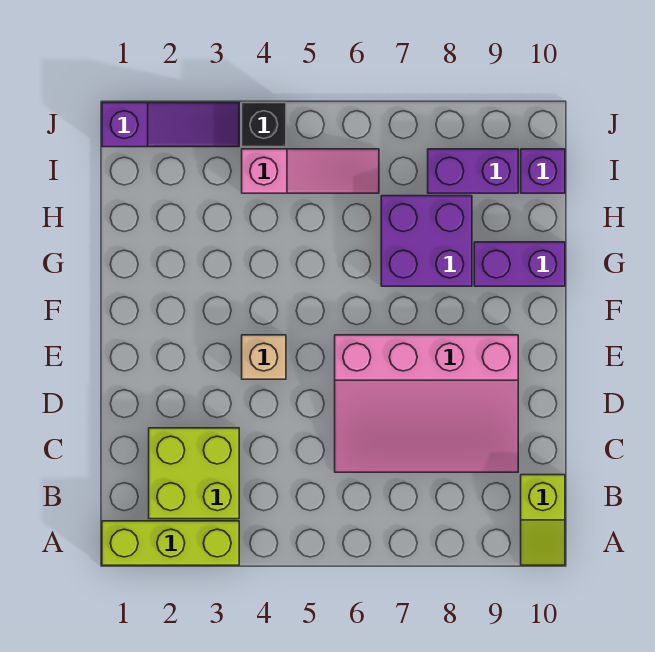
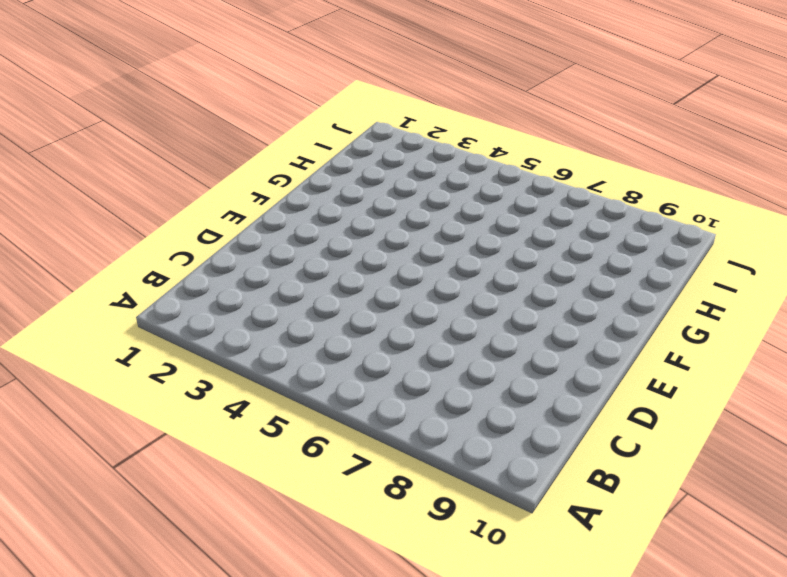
none -> lime brick A1:A3 level 1
none -> lime slope A10:B10 level 1 top B
none -> lime brick B2:C3 level 1

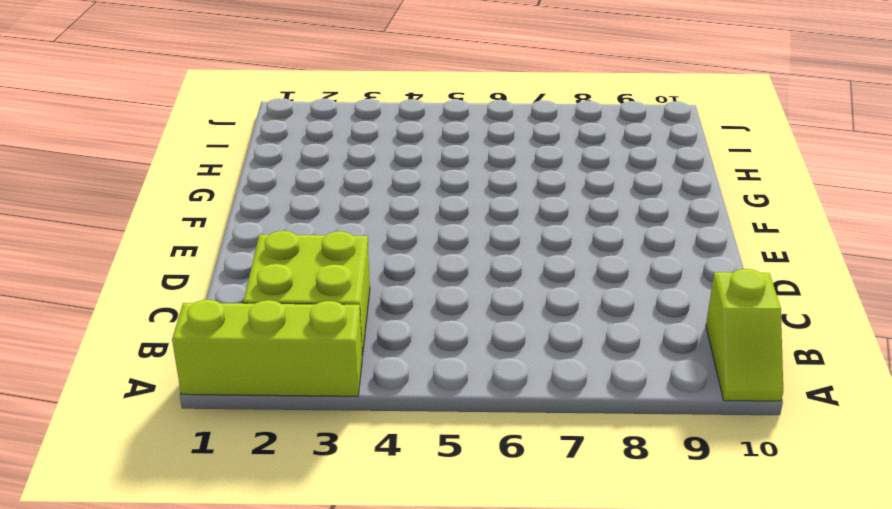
none -> pink slope C6:E9 level 1 top E
none -> tan brick E4 level 1
none -> purple brick G7:H8 level 1

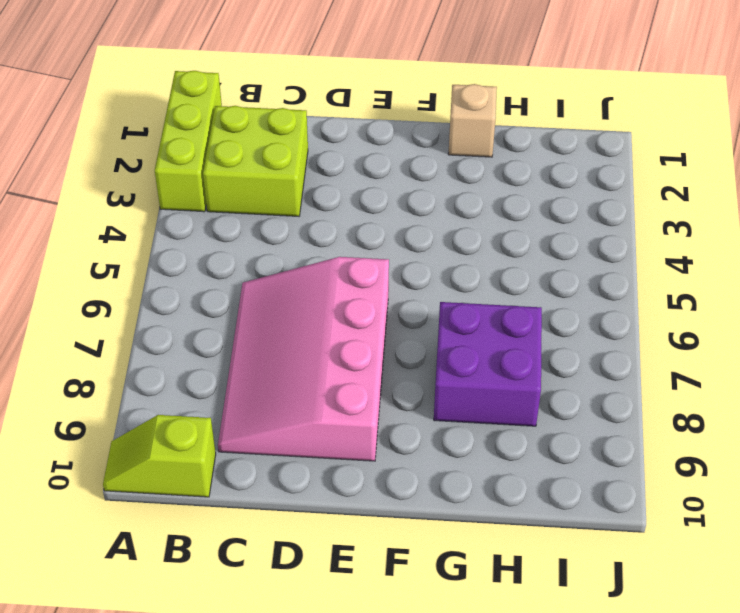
tan brick G1 level 1 -> tan brick E4 level 1
none -> purple brick G9:G10 level 1
none -> pink slope I4:I6 level 1 top 4
none -> purple brick I8:I9 level 1

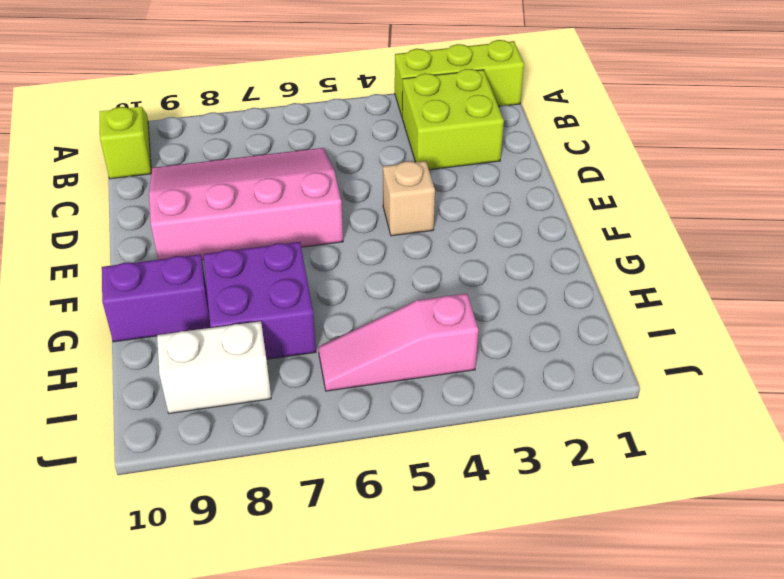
white brick I8:I9 level 1 -> purple brick I8:I9 level 1
none -> purple brick I10 level 1
none -> purple slope J1:J3 level 1 top 1
none -> black brick J4 level 1

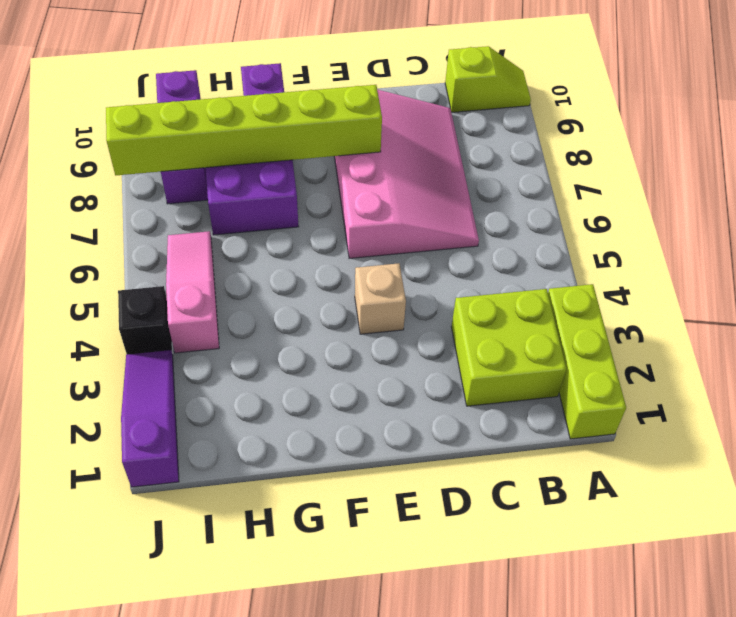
lime brick E8:J8 level 2 -> none

